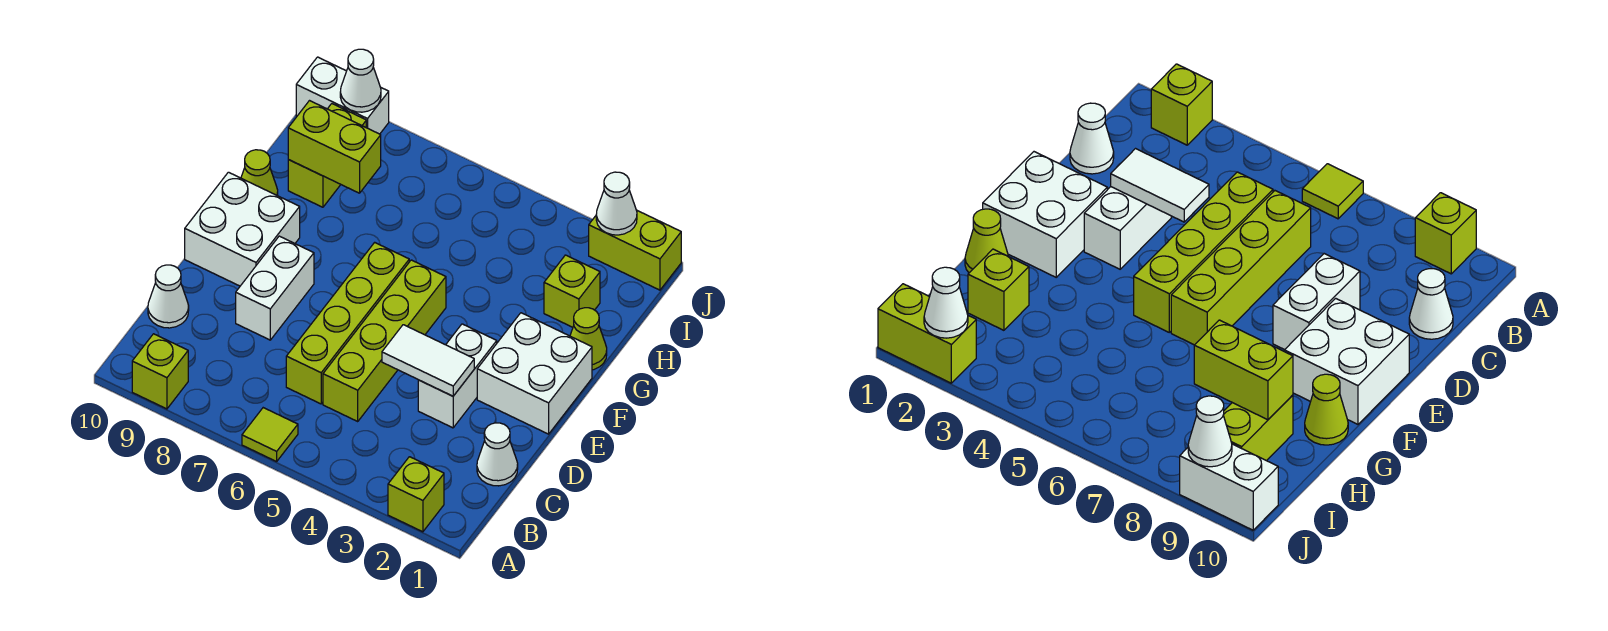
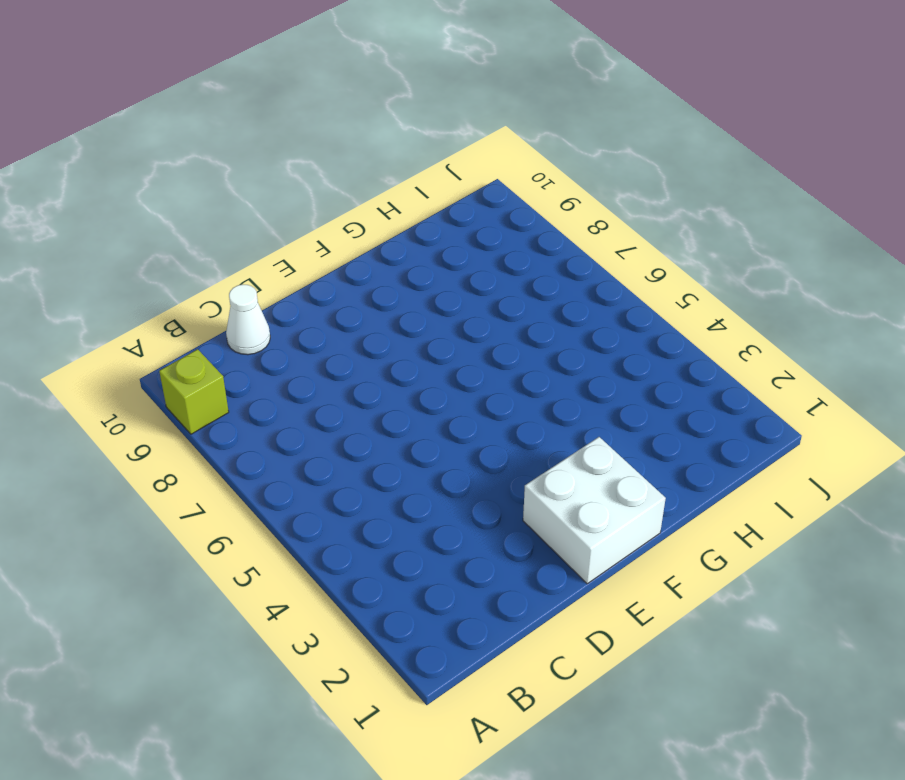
none -> lime brick A2 level 1
none -> lime tile A6 level 1
none -> white cone C1 level 1

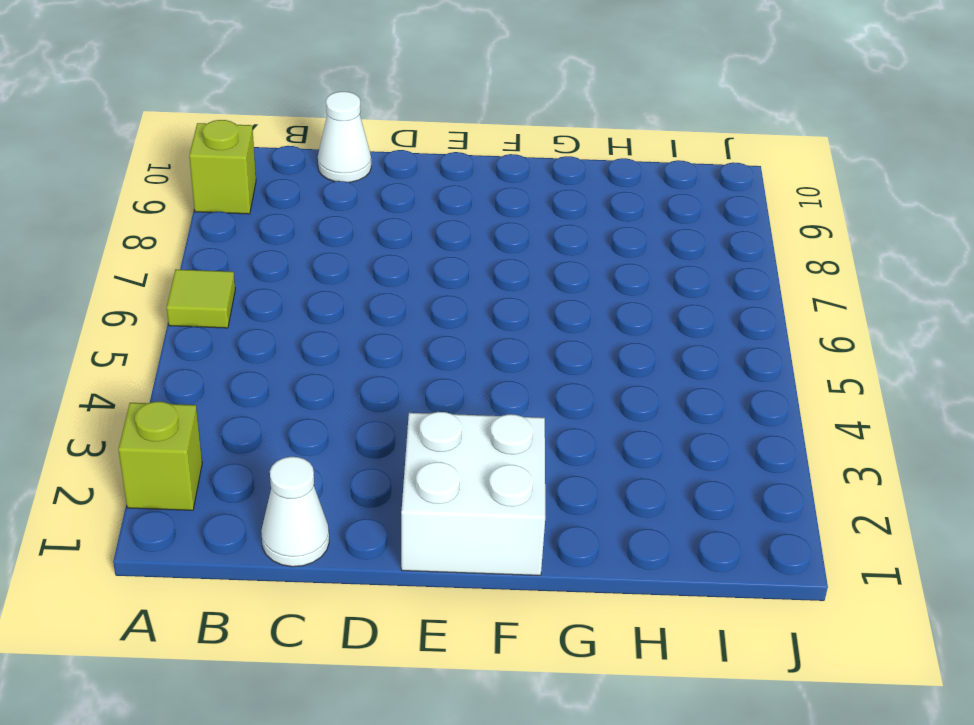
none -> lime brick C5:F5 level 1
none -> lime brick C6:F6 level 1
none -> white brick D3:E3 level 1

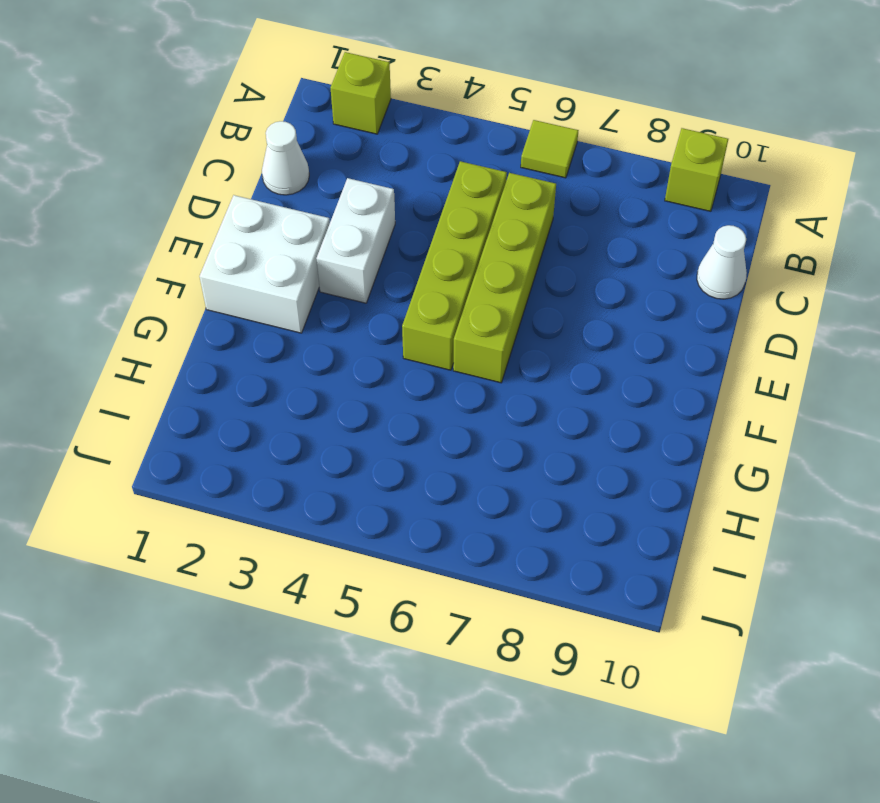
none -> white brick D8:E8 level 1
none -> white brick E9:F10 level 1
none -> lime cone G1 level 1

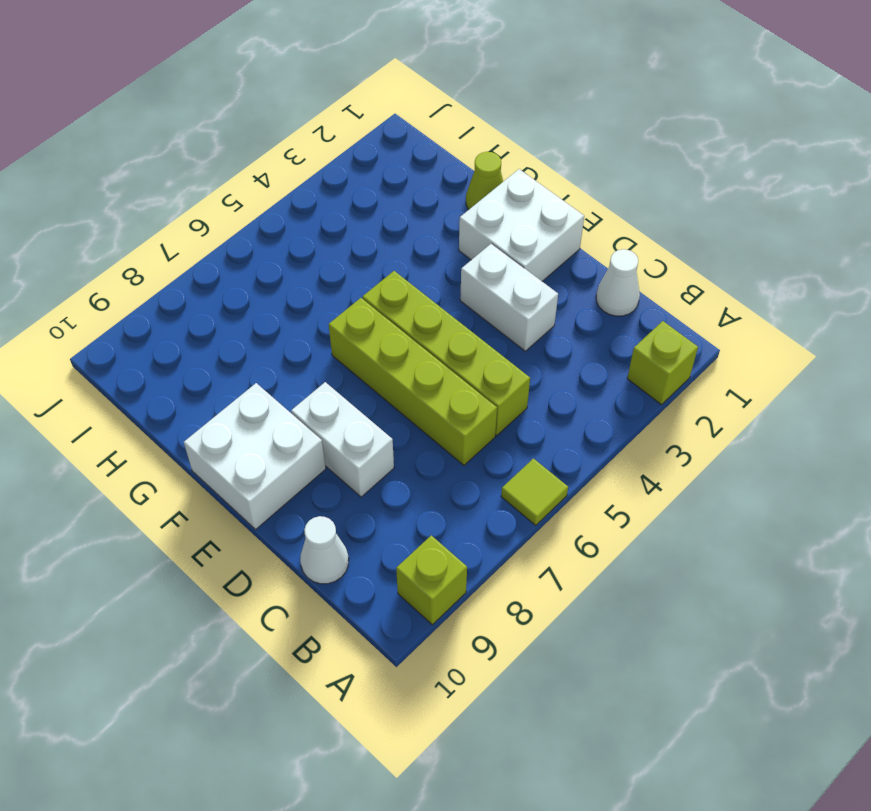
none -> lime cone G10 level 1
none -> lime brick H2 level 1
none -> lime brick H9:I9 level 1

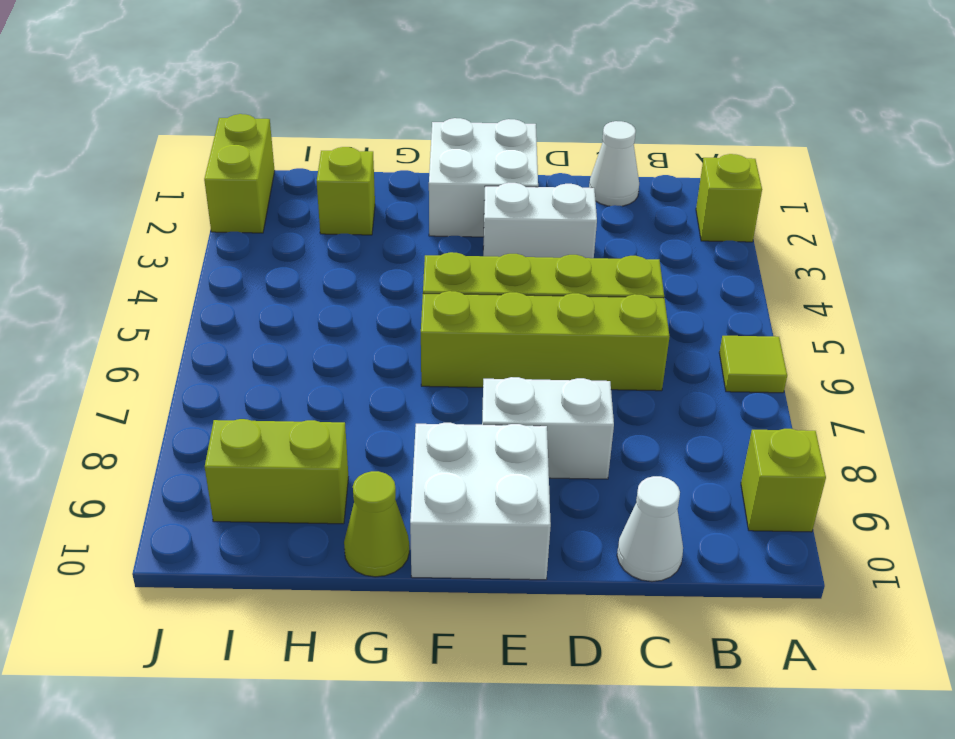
none -> lime cone G1 level 1
none -> white brick J9:J10 level 1
none -> white tile D3:D4 level 2

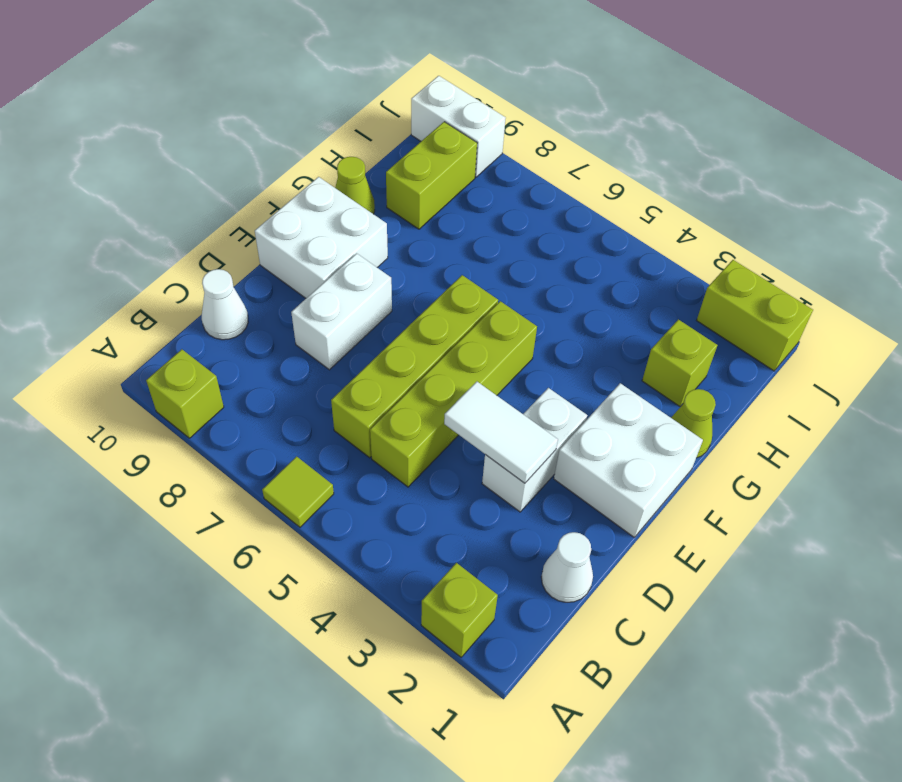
none -> lime brick H8:H9 level 2
none -> white cone J2 level 2
none -> white cone J9 level 2

